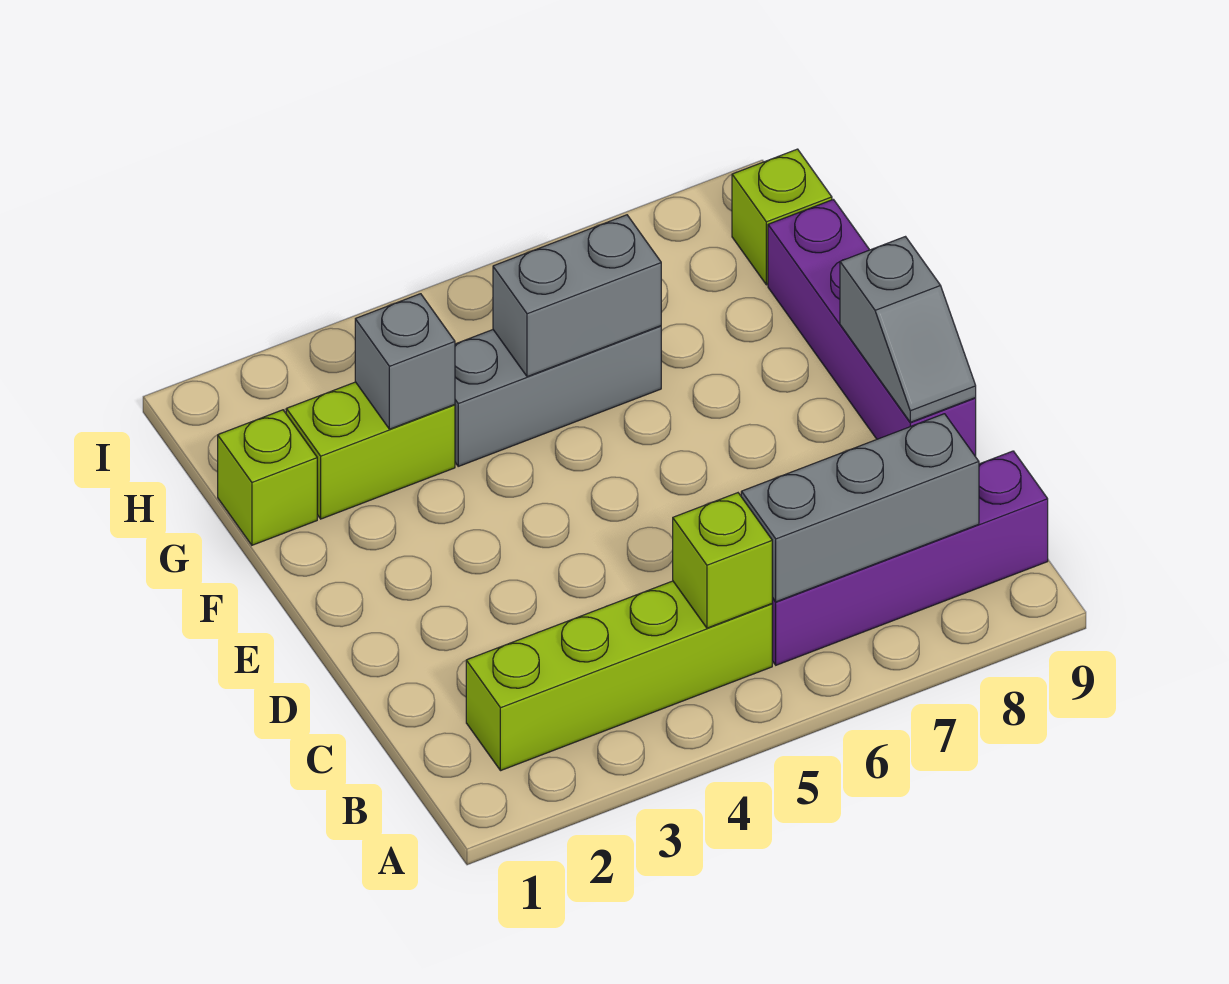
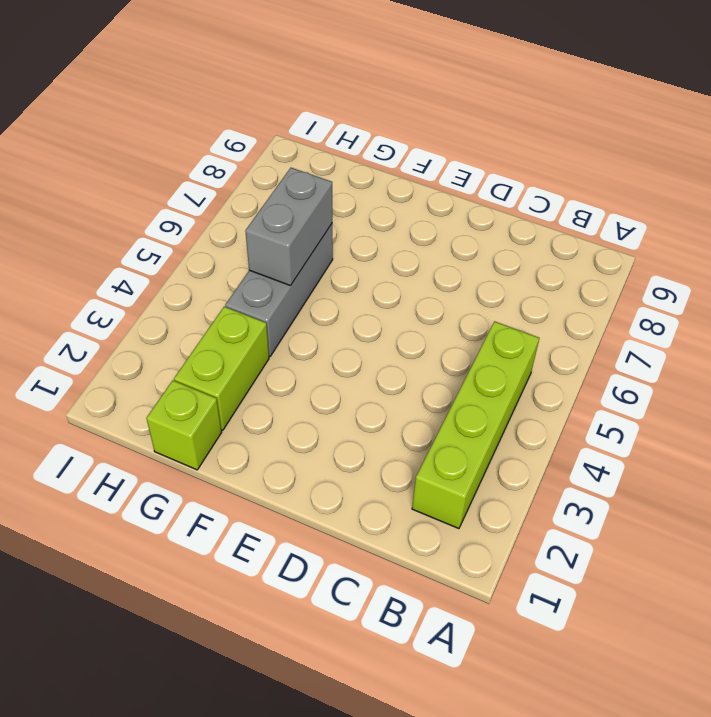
none -> purple brick B6:B9 level 1
none -> purple brick D9:G9 level 1
none -> lime brick H9 level 1

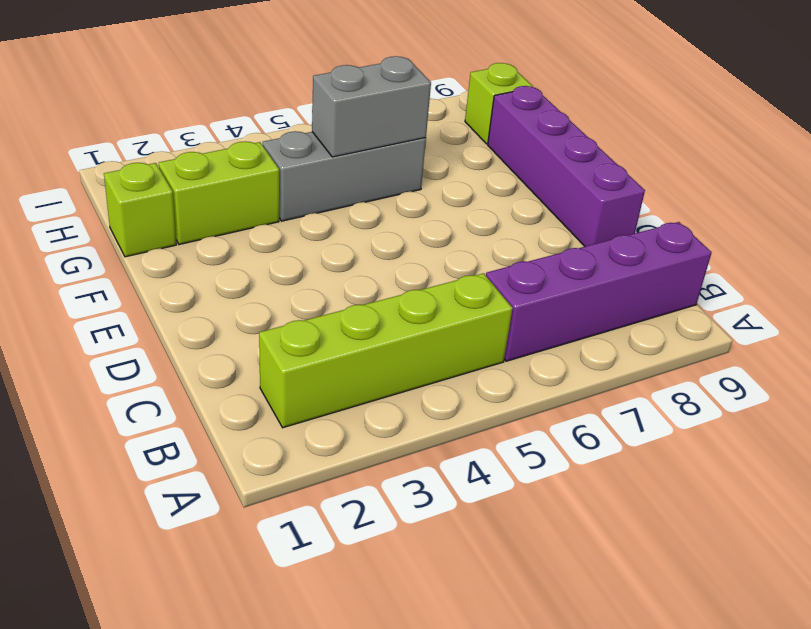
none -> lime brick B5 level 2
none -> grey brick B6:B8 level 2
none -> grey slope D9:E9 level 2 top E

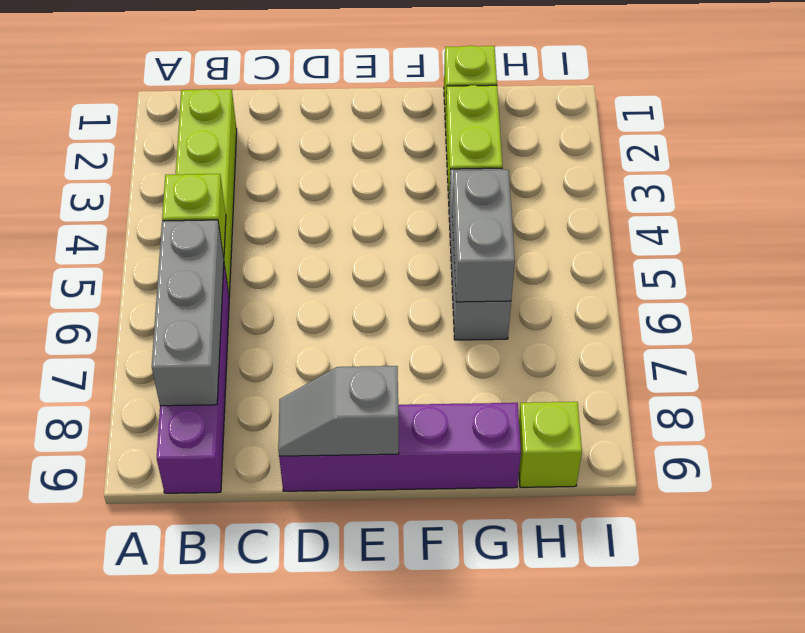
none -> grey brick G3 level 2

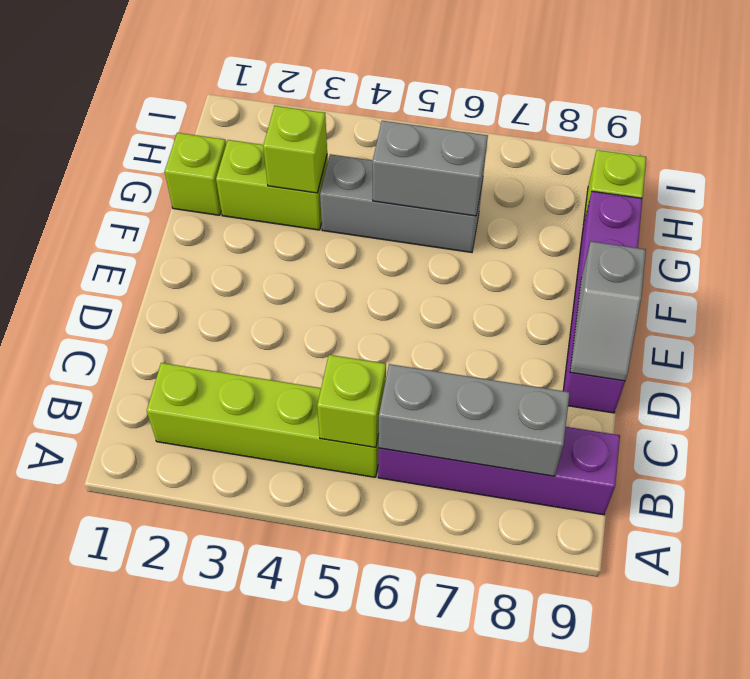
lime brick G3 level 2 -> grey brick G3 level 2

